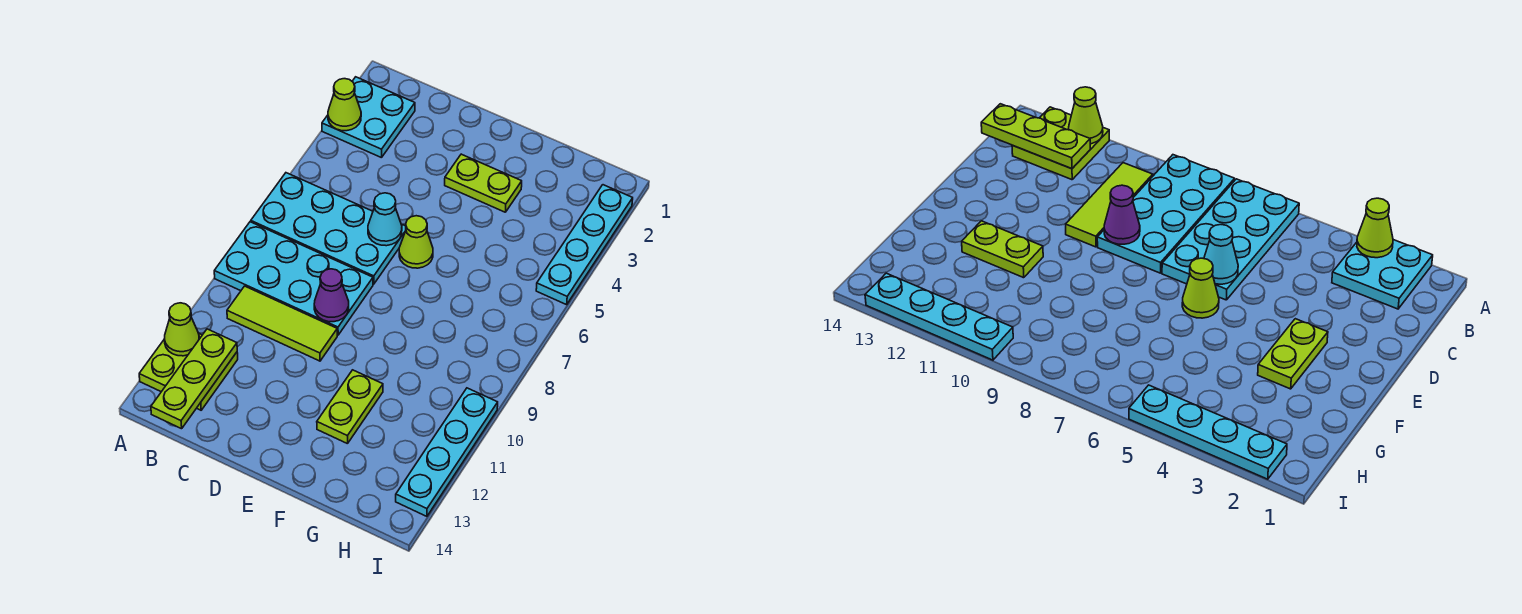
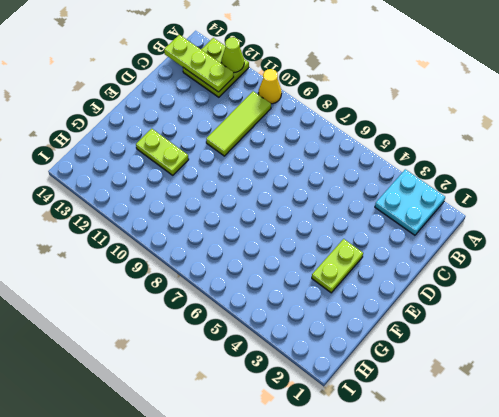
yellow cone A10 level 1 -> none
none -> cyan plate A6:D7 level 1
none -> cyan plate A8:D9 level 1
none -> lime cone E6 level 1

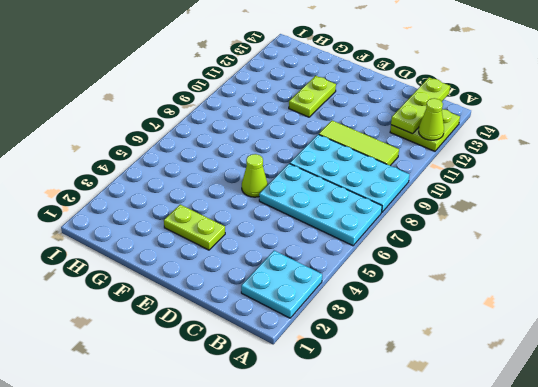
none -> cyan plate I2:I5 level 1
none -> cyan plate I10:I13 level 1
none -> lime cone A3 level 2

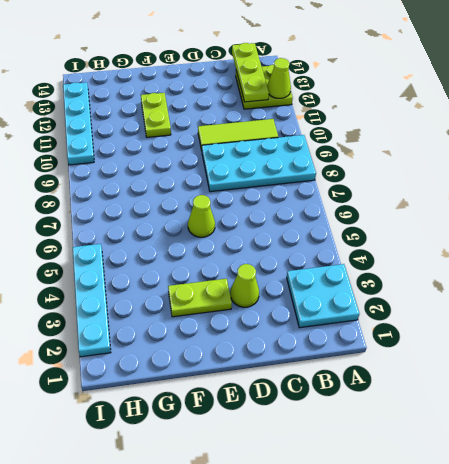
lime cone D3 level 1 -> lime cone A3 level 2
none -> cyan plate A6:D7 level 1
none -> cyan cone D6 level 2
none -> purple cone D9 level 2

